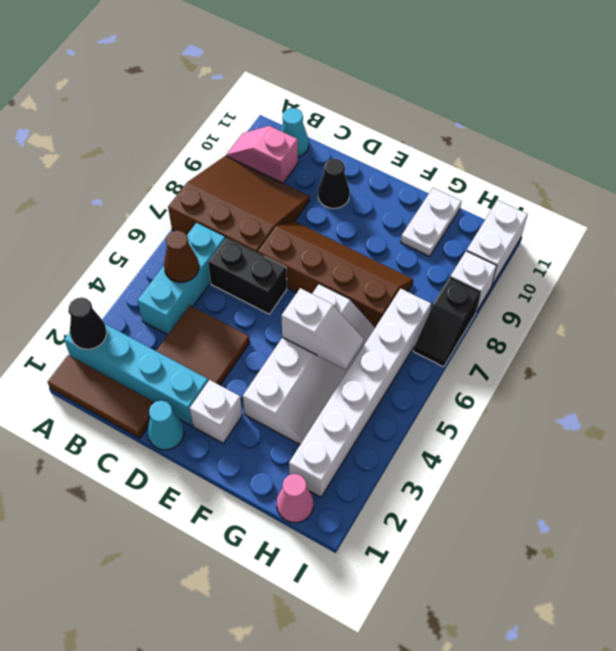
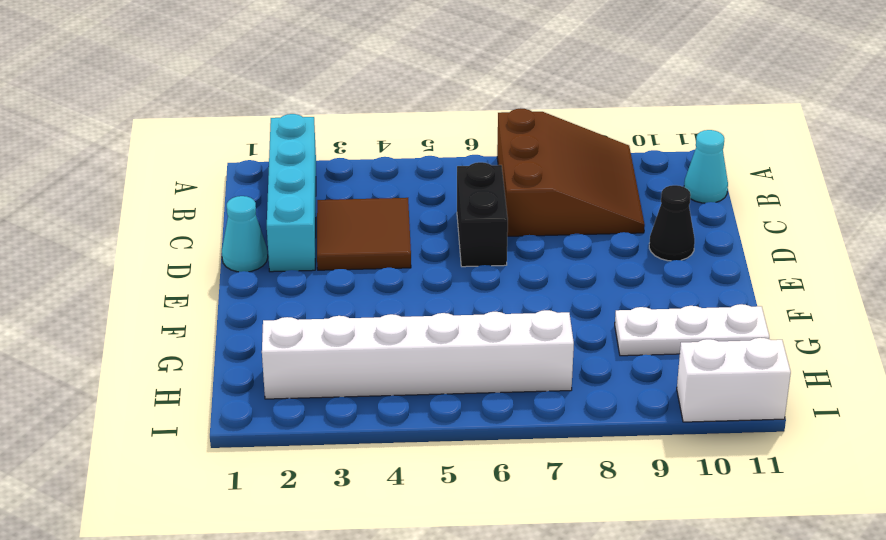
white plate G9:G11 level 1 -> white plate G10:G11 level 1
none -> brown tile A1:C1 level 1
none -> pink slope A10:B10 level 1 top B
none -> cyan brick B4:B6 level 1

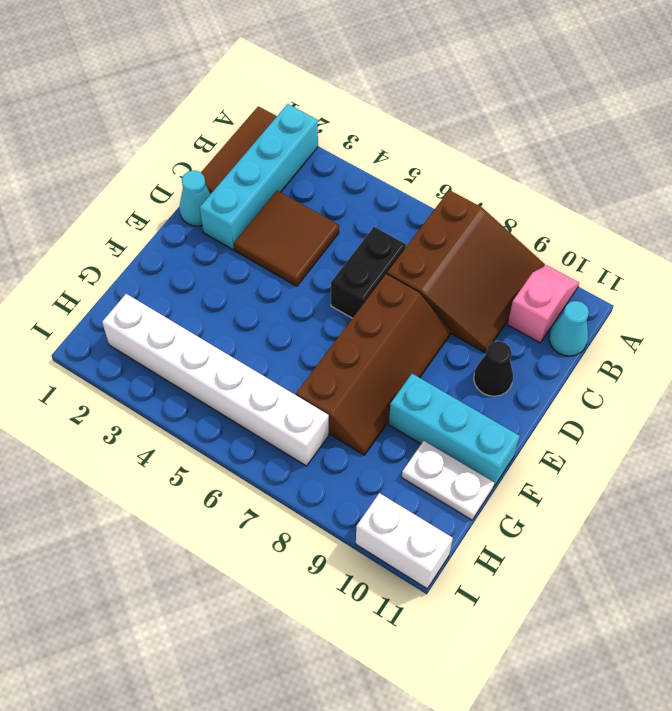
cyan brick F9:F11 level 1 -> cyan brick B4:B6 level 1
none -> white brick E2 level 1
none -> white slope F3:G6 level 1 top F
none -> pink cone H1 level 1

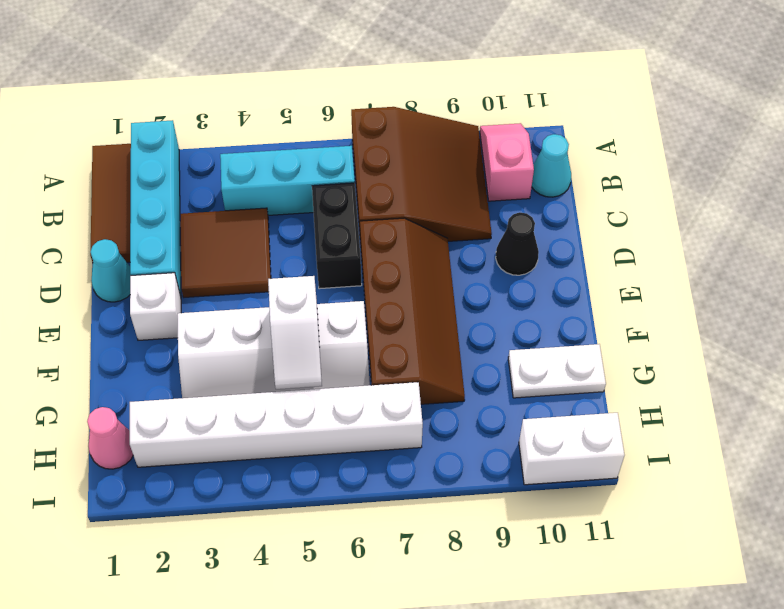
none -> black slope I7:I8 level 1 top 8
none -> white brick I9 level 1
none -> black cone A2 level 2

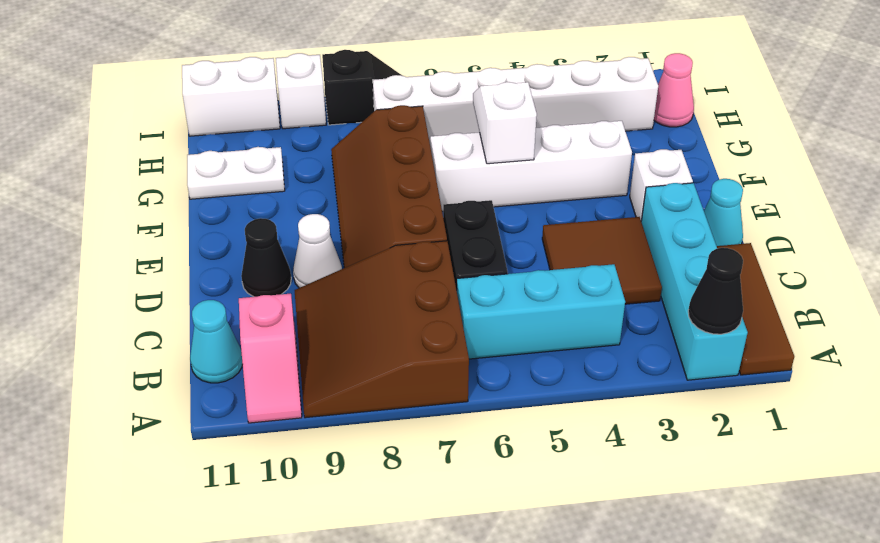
white cone D9 level 1 -> none
none -> brown cone B5 level 2

